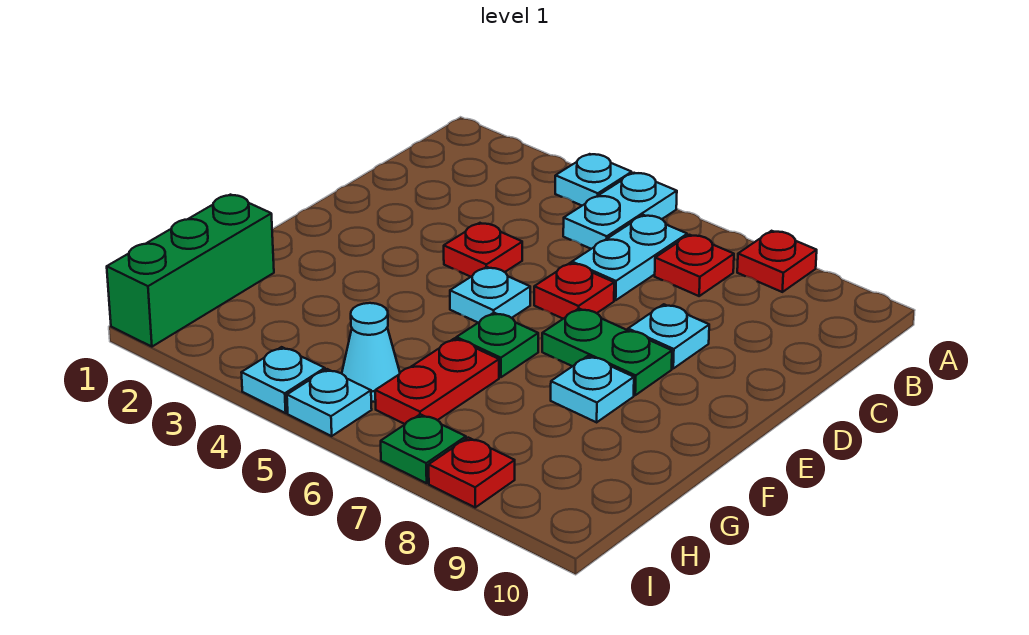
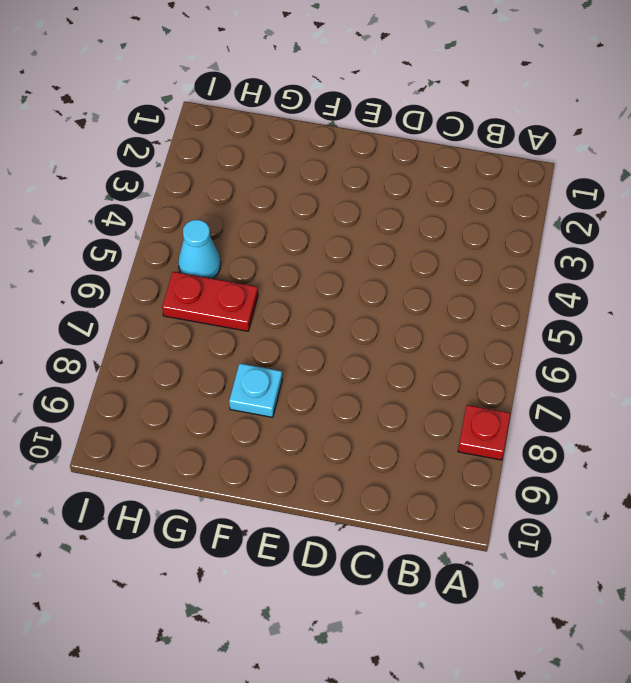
none -> cyan plate A4 level 1
none -> cyan plate A5:B5 level 1
none -> cyan plate B6:C6 level 1

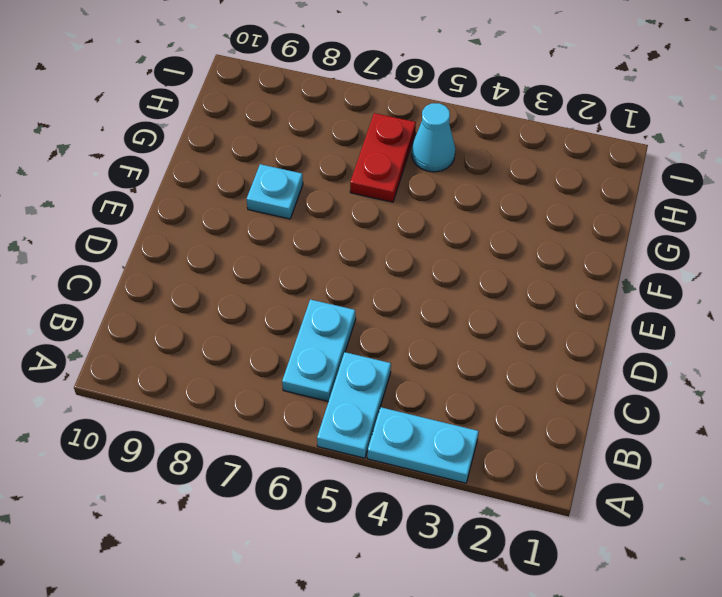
cyan plate A3:A4 level 1 -> cyan plate A4 level 1
none -> red plate A8 level 1
none -> red plate B7 level 1
none -> red plate D4 level 1

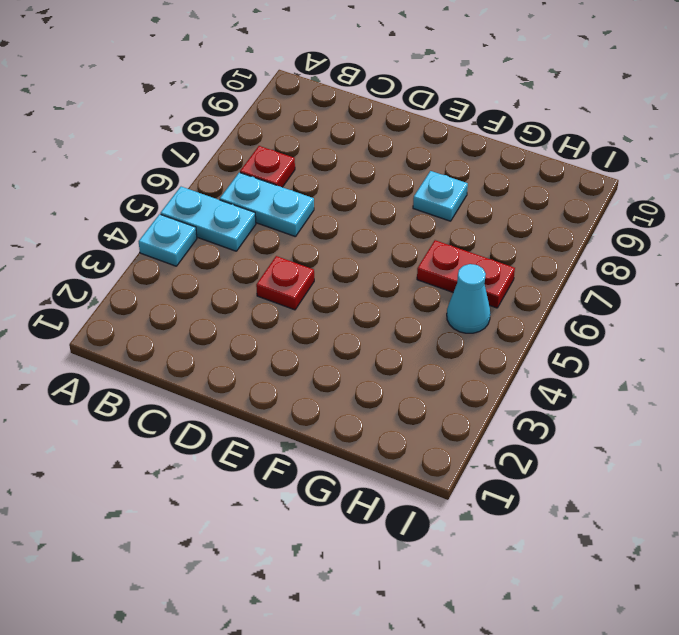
none -> red plate A8 level 1
none -> red plate D6 level 1
none -> cyan plate D8 level 1

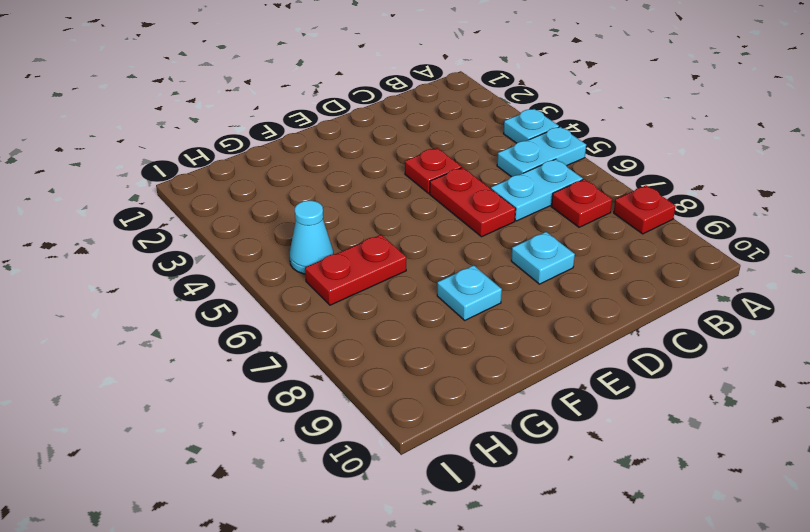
red plate D5:D6 level 1 -> red plate D6 level 1
none -> cyan plate E5 level 1
none -> green plate E7:E8 level 1
none -> green plate F6 level 1

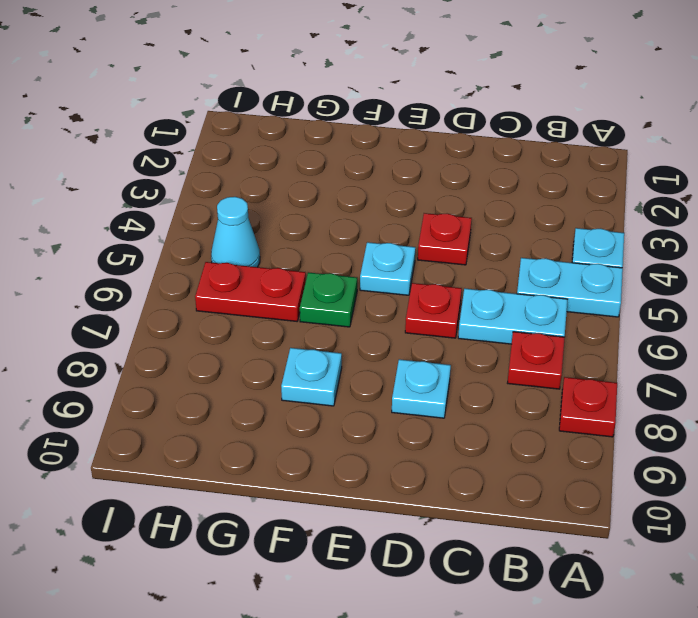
none -> green plate E7:E8 level 1
none -> green brick G1:I1 level 1
none -> cyan plate I4 level 1

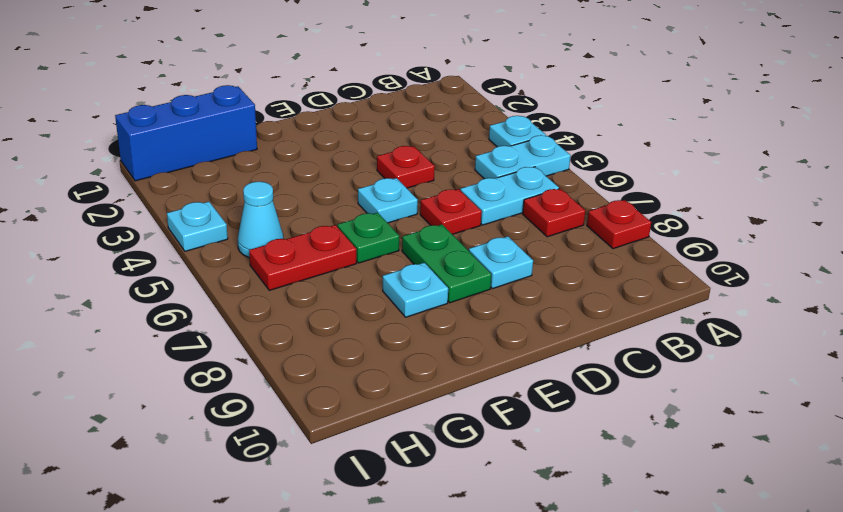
blue brick G1:I1 level 1 -> green brick G1:I1 level 1
none -> cyan plate I5 level 1
none -> green plate I7 level 1
none -> red plate I8 level 1

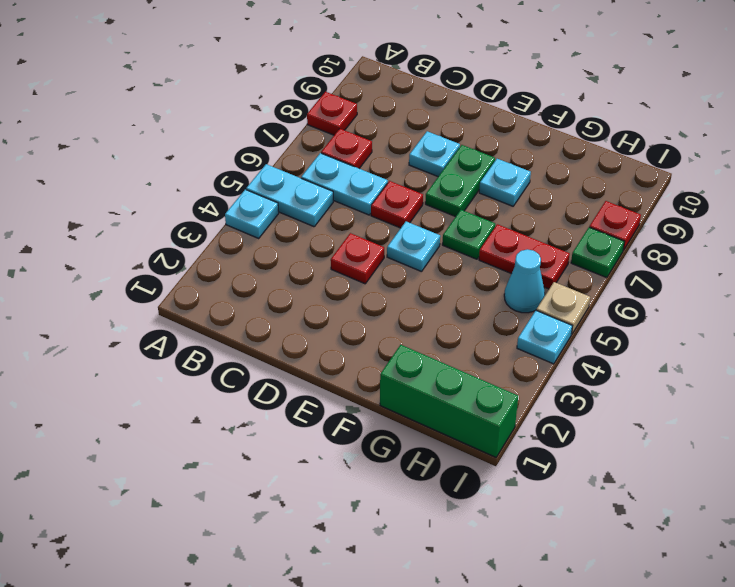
tan plate I5 level 1 -> cyan plate I5 level 1

